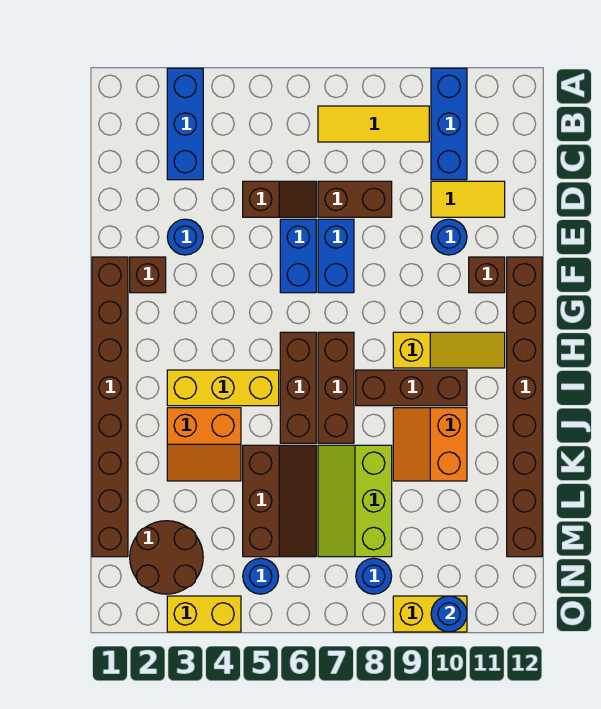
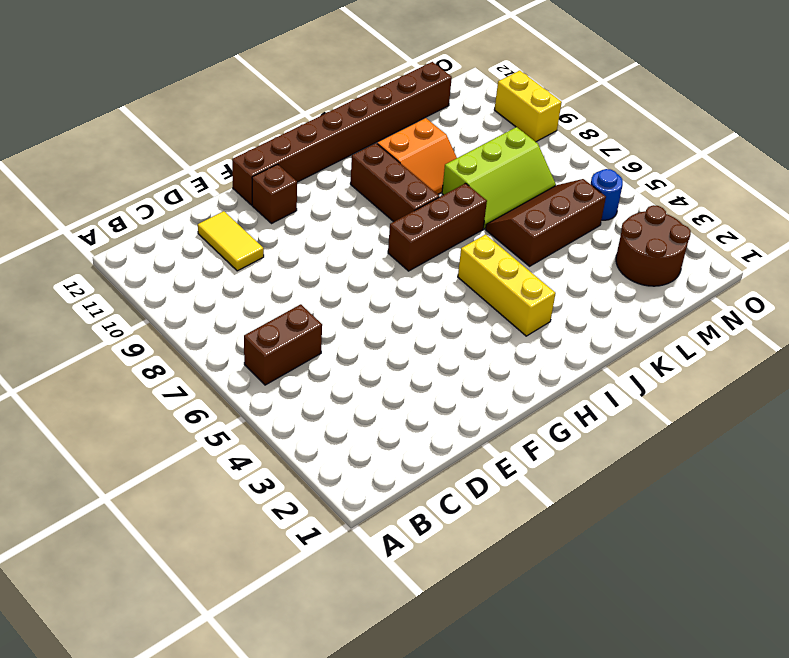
brown brick B6:C6 level 1 -> brown brick D7:D8 level 1
none -> blue brick A3:C3 level 1
none -> blue brick A10:C10 level 1
none -> yellow tile B7:B9 level 1

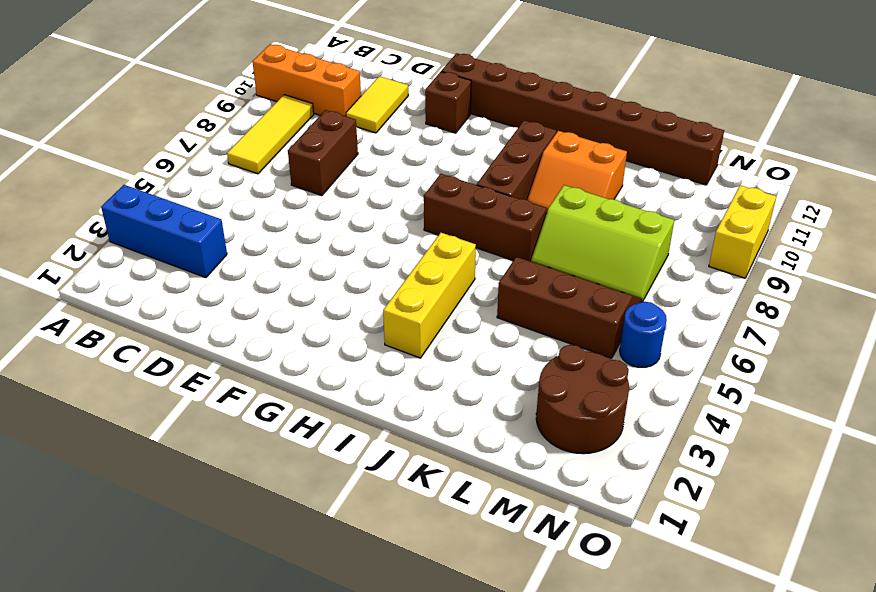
orange brick A10:C10 level 1 -> blue brick A10:C10 level 1
none -> brown slope D5:D6 level 1 top 5
none -> blue round brick E3 level 1
none -> blue brick E6:F6 level 1

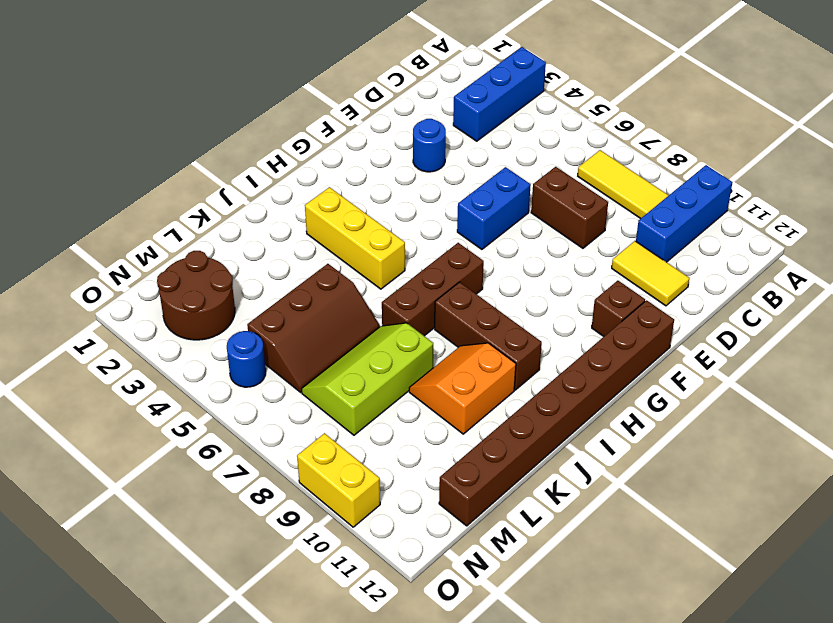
none -> brown slope D5:D6 level 1 top 5
none -> blue brick E7:F7 level 1
none -> blue round brick E10 level 1

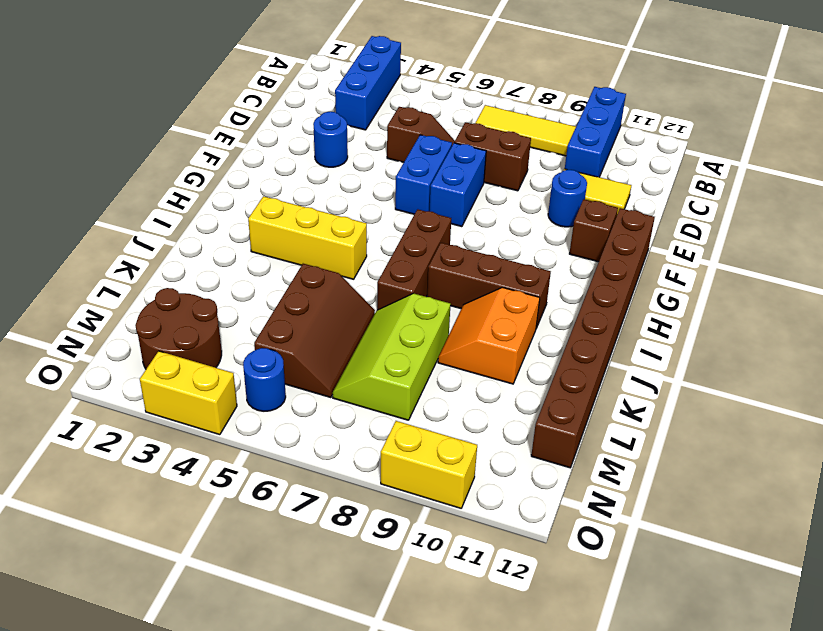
none -> brown brick F1:M1 level 1
none -> brown brick F2 level 1
none -> brown brick H6:J6 level 1

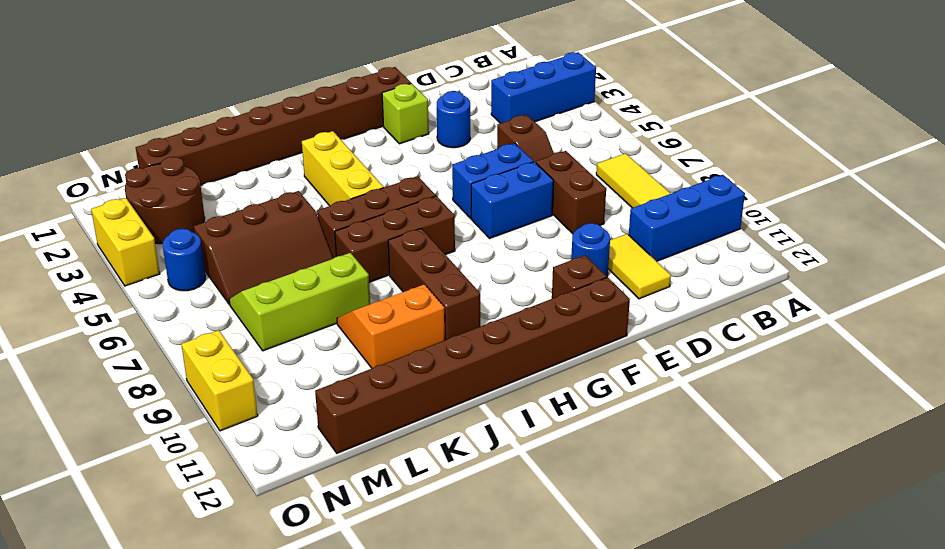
lime brick F2 level 1 -> brown brick F2 level 1
none -> yellow slope H9:H11 level 1 top 9
none -> orange slope J3:K4 level 1 top J
none -> blue round brick N8 level 1

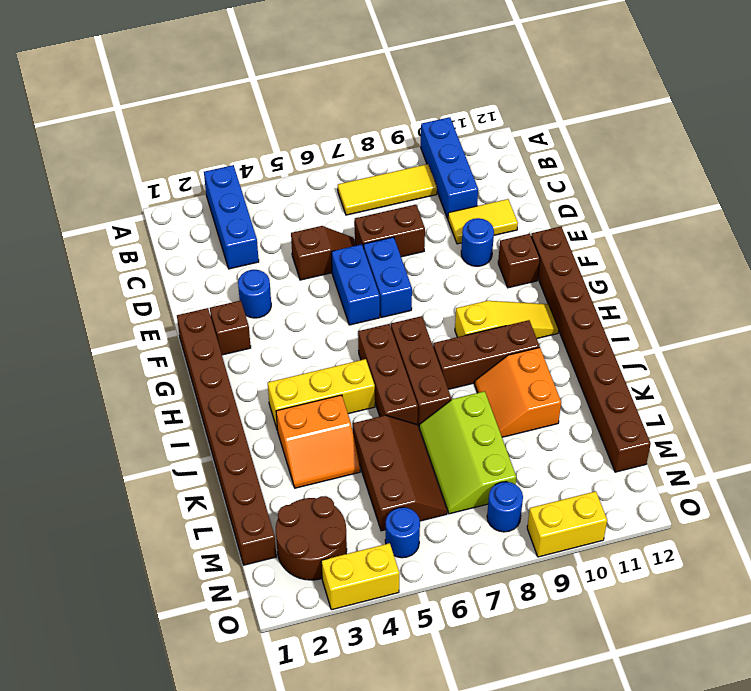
none -> blue round brick O10 level 2

